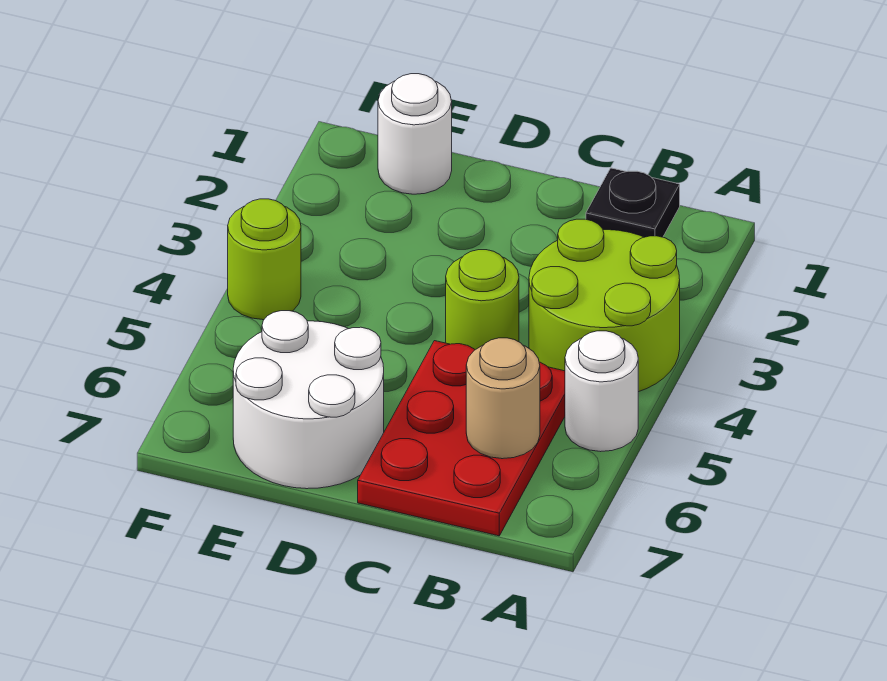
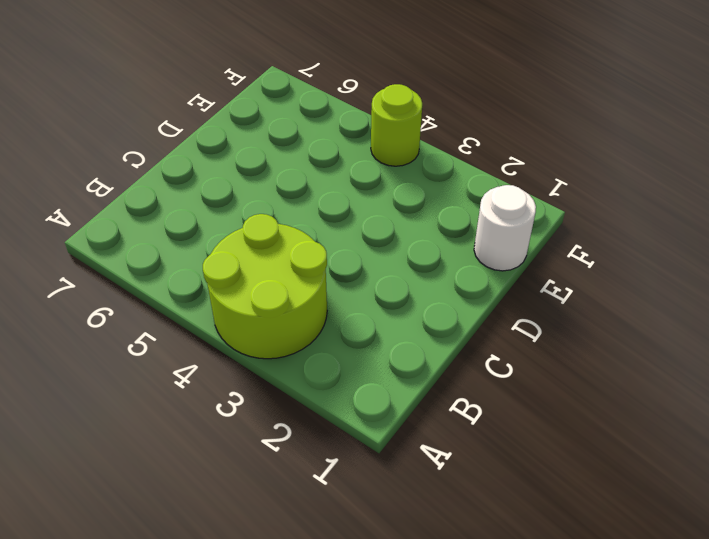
none -> white round brick A5 level 1
none -> black plate B1 level 1

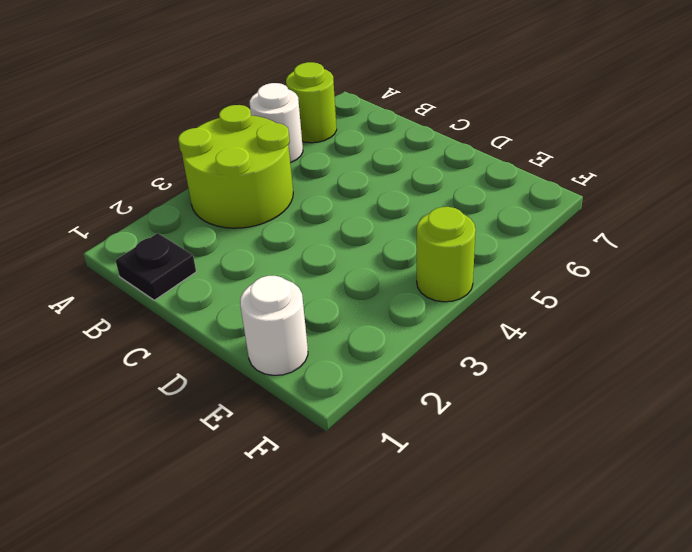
lime round brick A6 level 1 -> lime round brick C4 level 1
none -> red plate B5:C7 level 1
none -> white round brick D6:E7 level 1

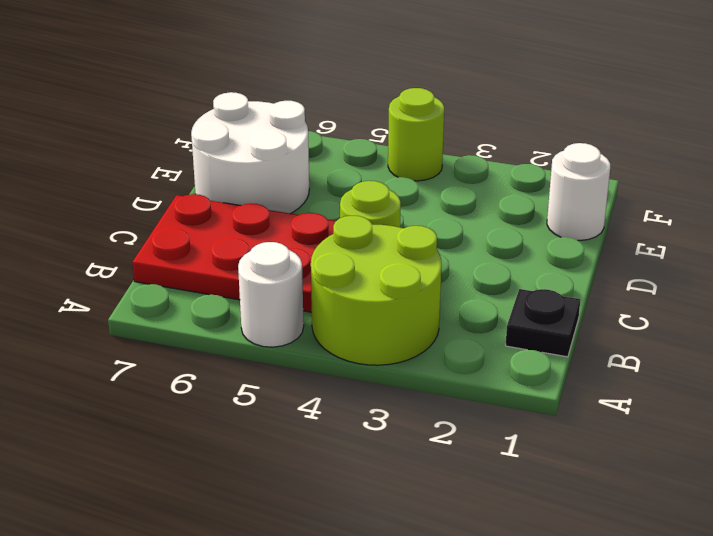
none -> tan round brick B6 level 2

